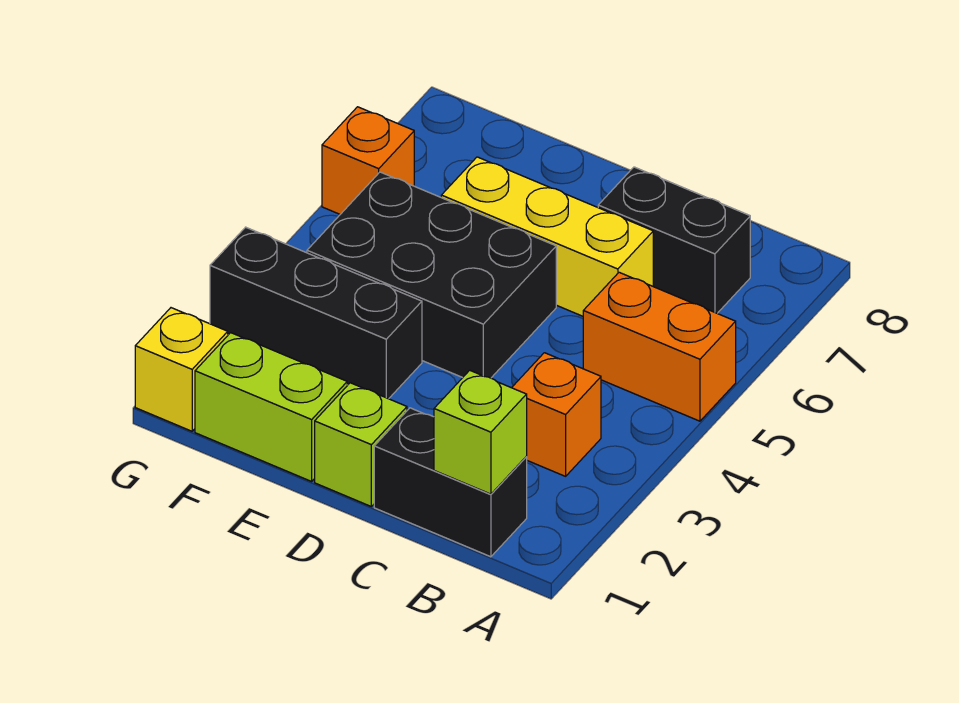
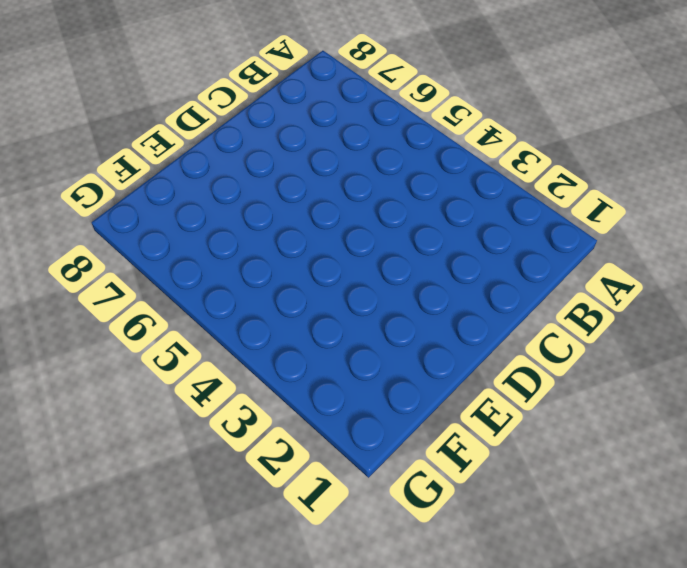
none -> orange brick A5:B5 level 1
none -> black brick B1:C1 level 1
none -> orange brick B3 level 1

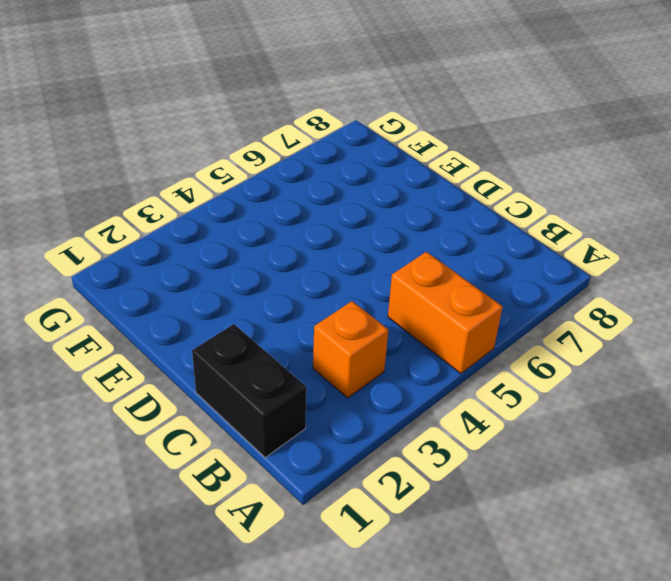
none -> black brick B7:C7 level 1
none -> yellow brick C6:E6 level 1
none -> lime brick D1 level 1

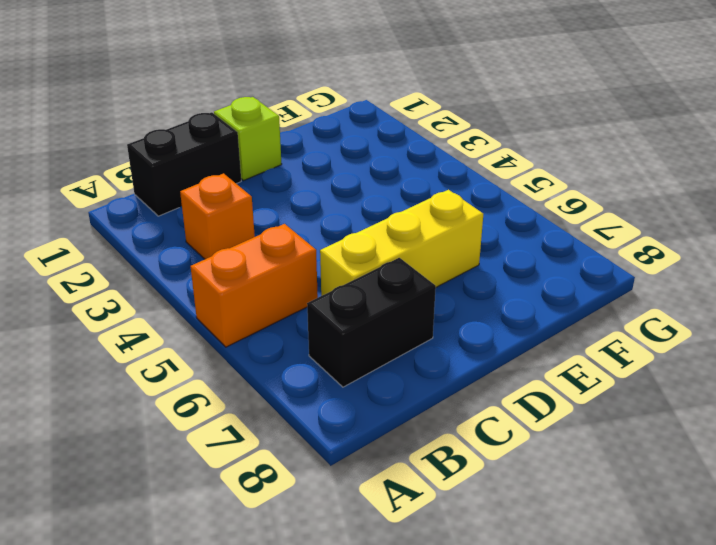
none -> black brick D4:F5 level 1
none -> lime brick E1:F1 level 1
none -> black brick E3:G3 level 1

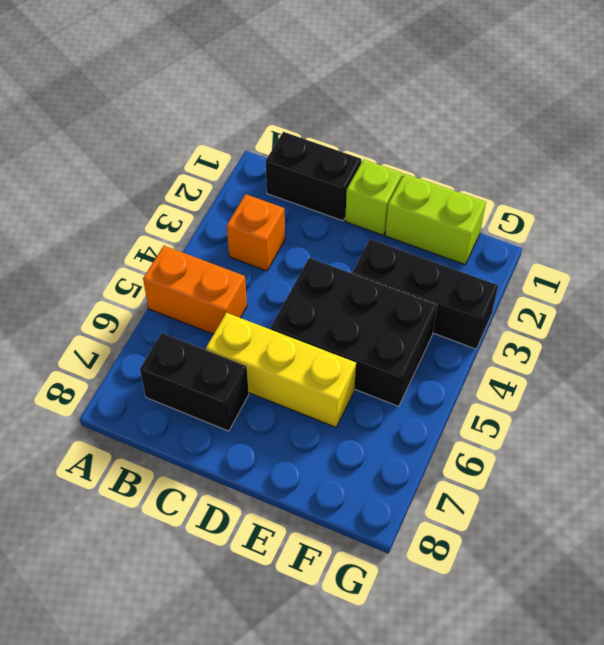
none -> yellow brick G1 level 1
none -> orange brick G6 level 1
none -> lime brick B1 level 2

